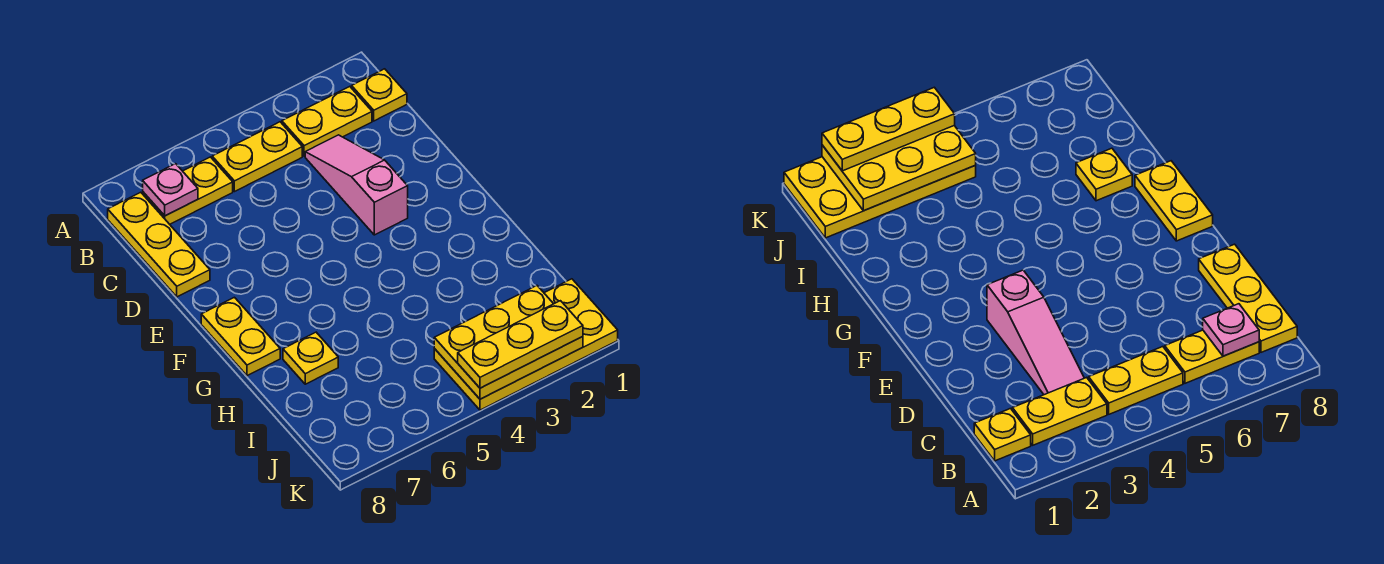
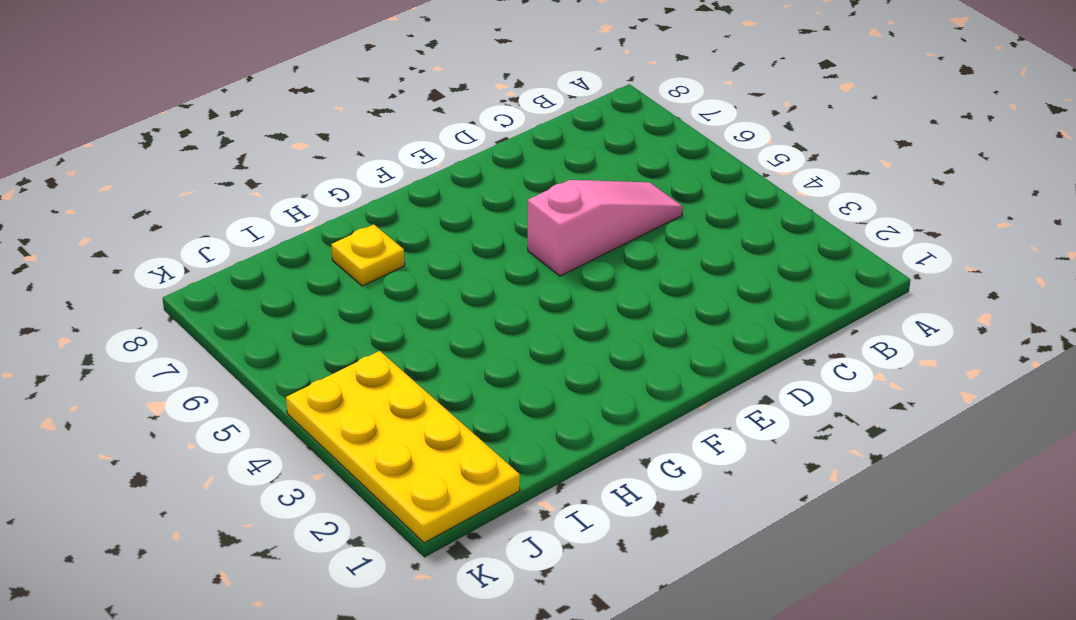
pink slope C5:E5 level 1 top E -> pink slope C3:E3 level 1 top E
none -> yellow plate B1 level 1
none -> yellow plate B2:B3 level 1
none -> yellow plate B4:B5 level 1

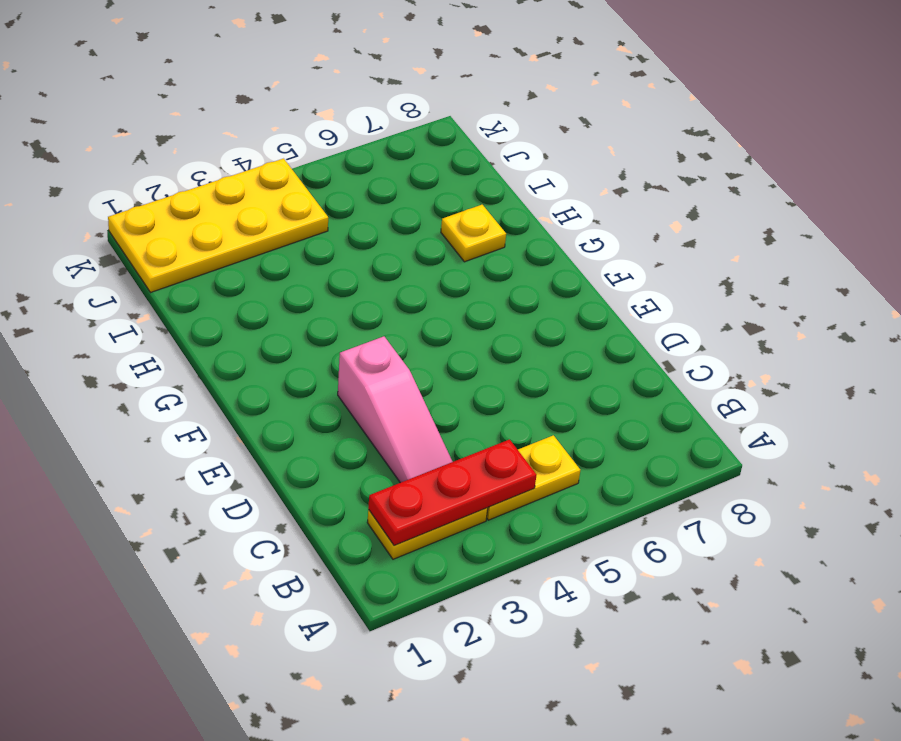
red plate B2:B4 level 2 -> none
none -> yellow plate B1 level 1
none -> yellow plate B6:B7 level 1
none -> yellow plate B8:D8 level 1

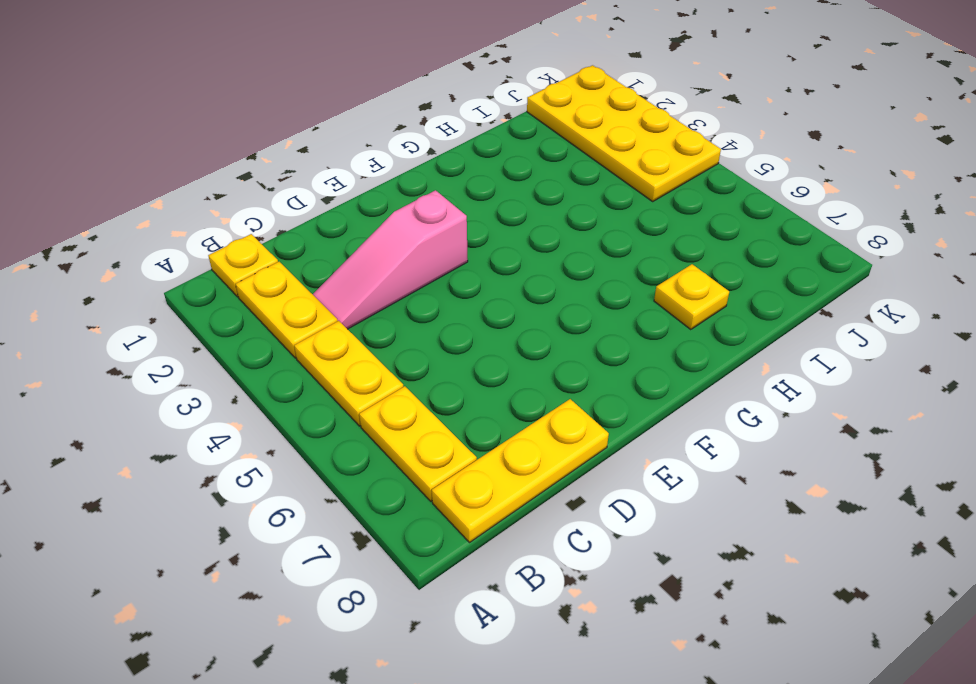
none -> yellow plate F8:G8 level 1
none -> pink plate B7 level 2
none -> yellow plate J2:K4 level 2

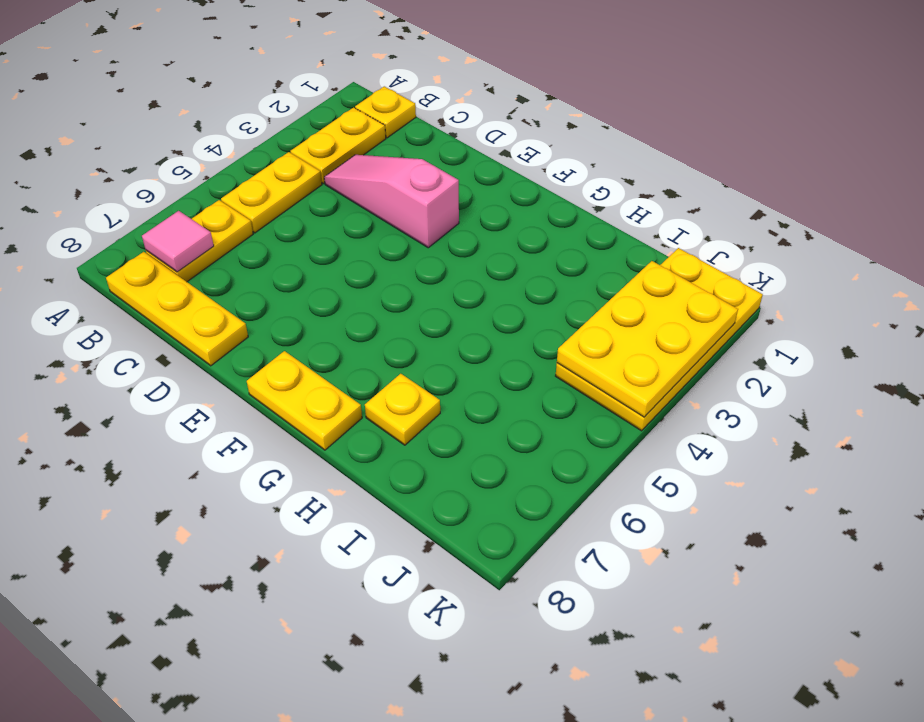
pink tile B7 level 2 -> pink plate B7 level 2
none -> yellow plate K2:K4 level 3

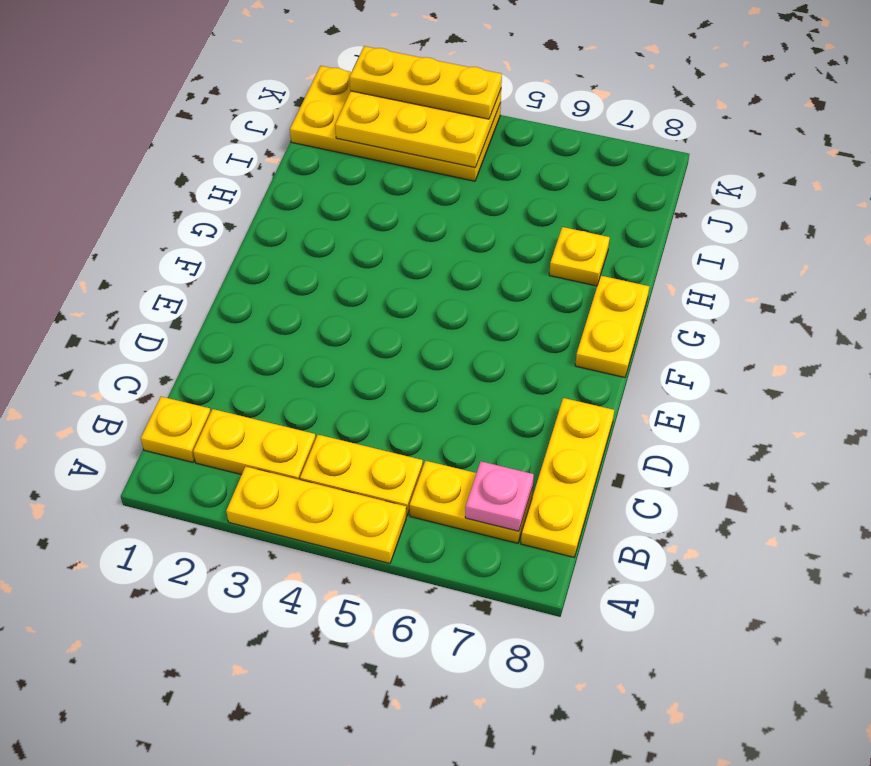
yellow plate A3:A5 level 1 -> none
none -> pink slope C3:E3 level 1 top E

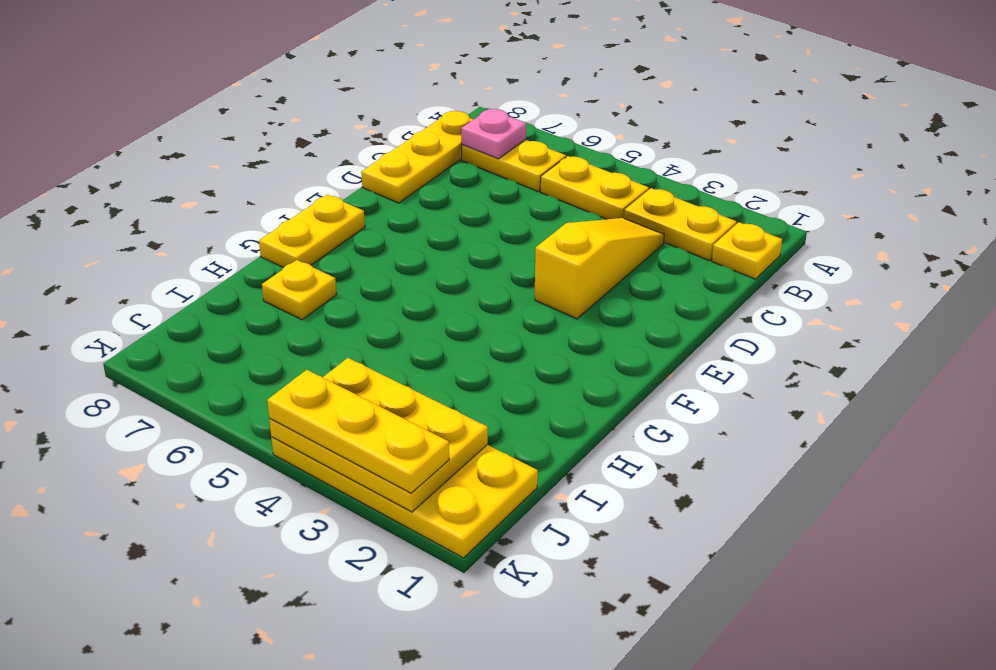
yellow slope C3:E3 level 1 top E -> pink slope C3:E3 level 1 top E

